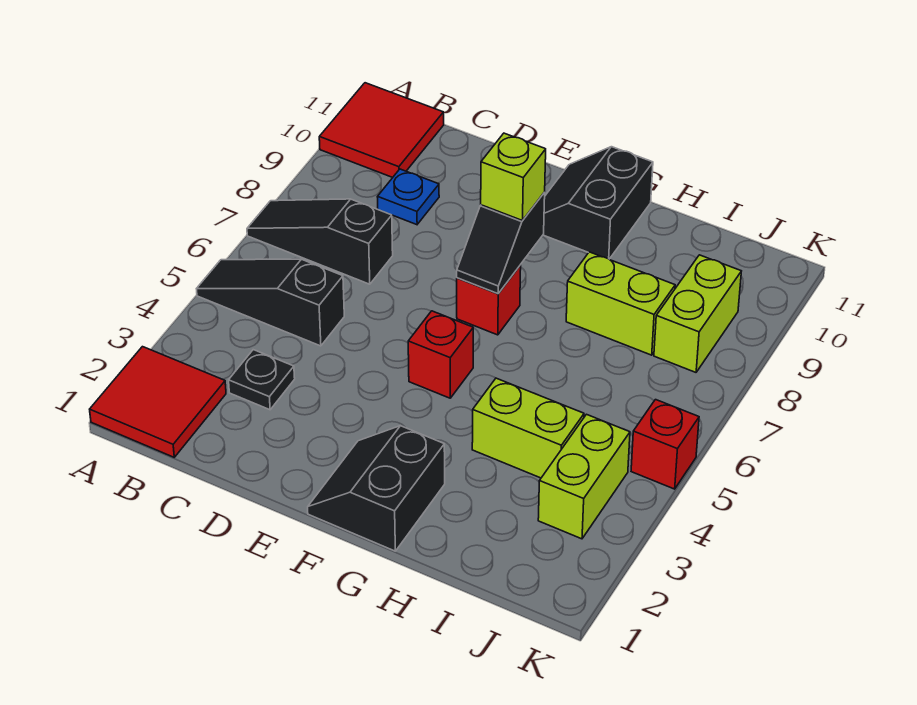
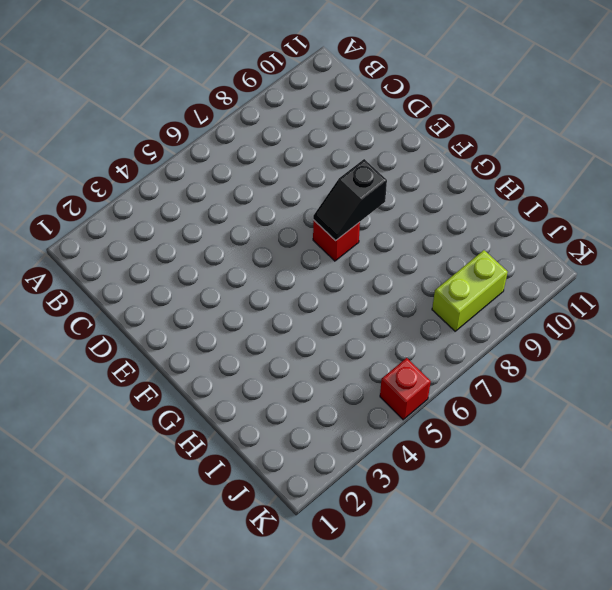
none -> red tile A1:B2 level 1
none -> black slope A5:C5 level 1 top C
none -> black slope A7:C7 level 1 top C

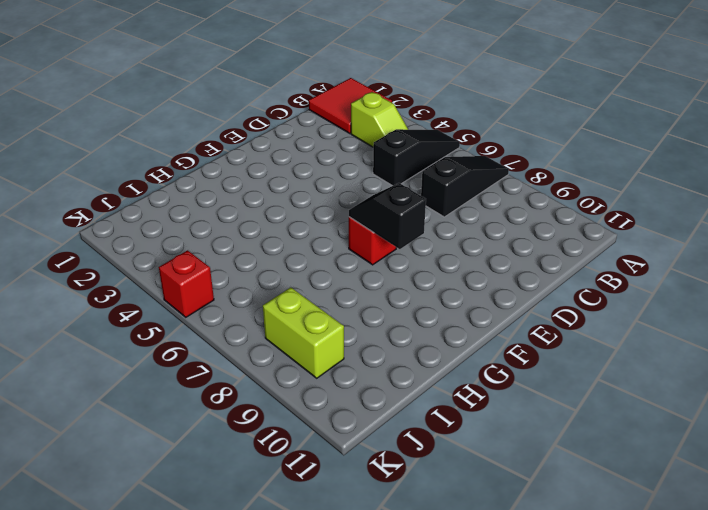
lime slope B3:B4 level 1 top 3 -> none
none -> red tile A10:B11 level 1
none -> black plate C3 level 1
none -> blue plate C9 level 1

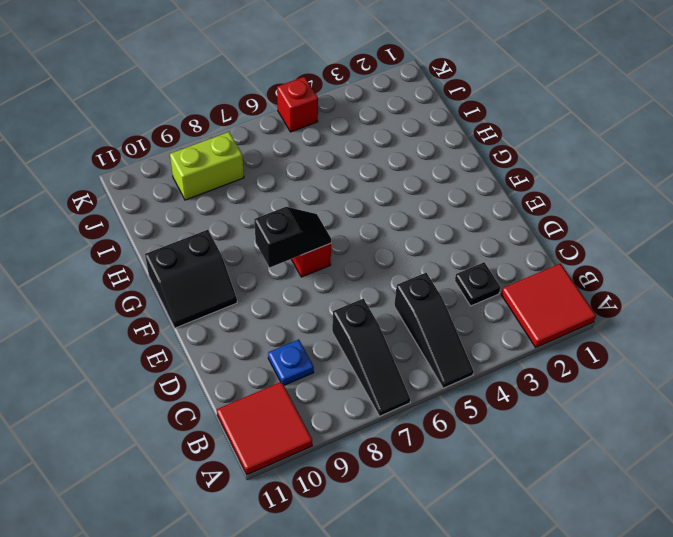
none -> black slope F1:G2 level 1 top G
none -> red brick F5 level 1
none -> lime brick H4:I4 level 1

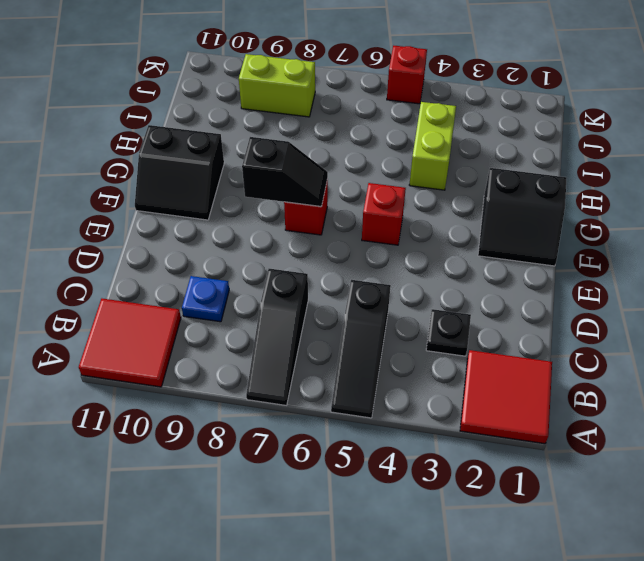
none -> lime brick H8:I8 level 1
none -> lime brick J3:J4 level 1
none -> lime brick F8 level 3

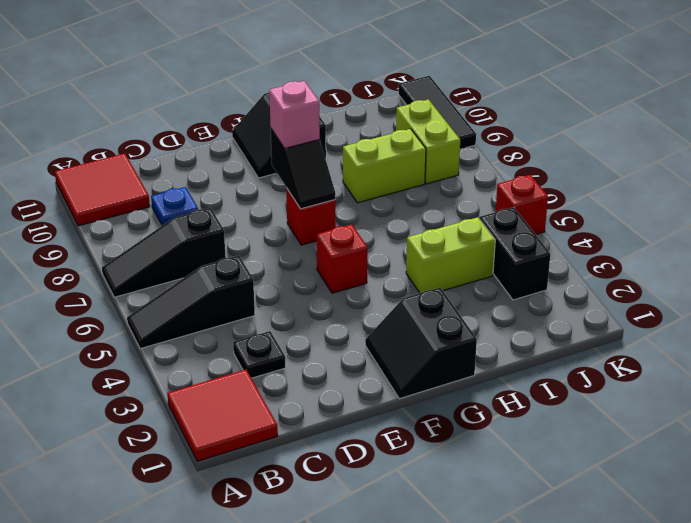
pink brick F8 level 3 -> lime brick F8 level 3
black brick J3:J4 level 1 -> lime brick J3:J4 level 1
black tile K9:K11 level 1 -> none

